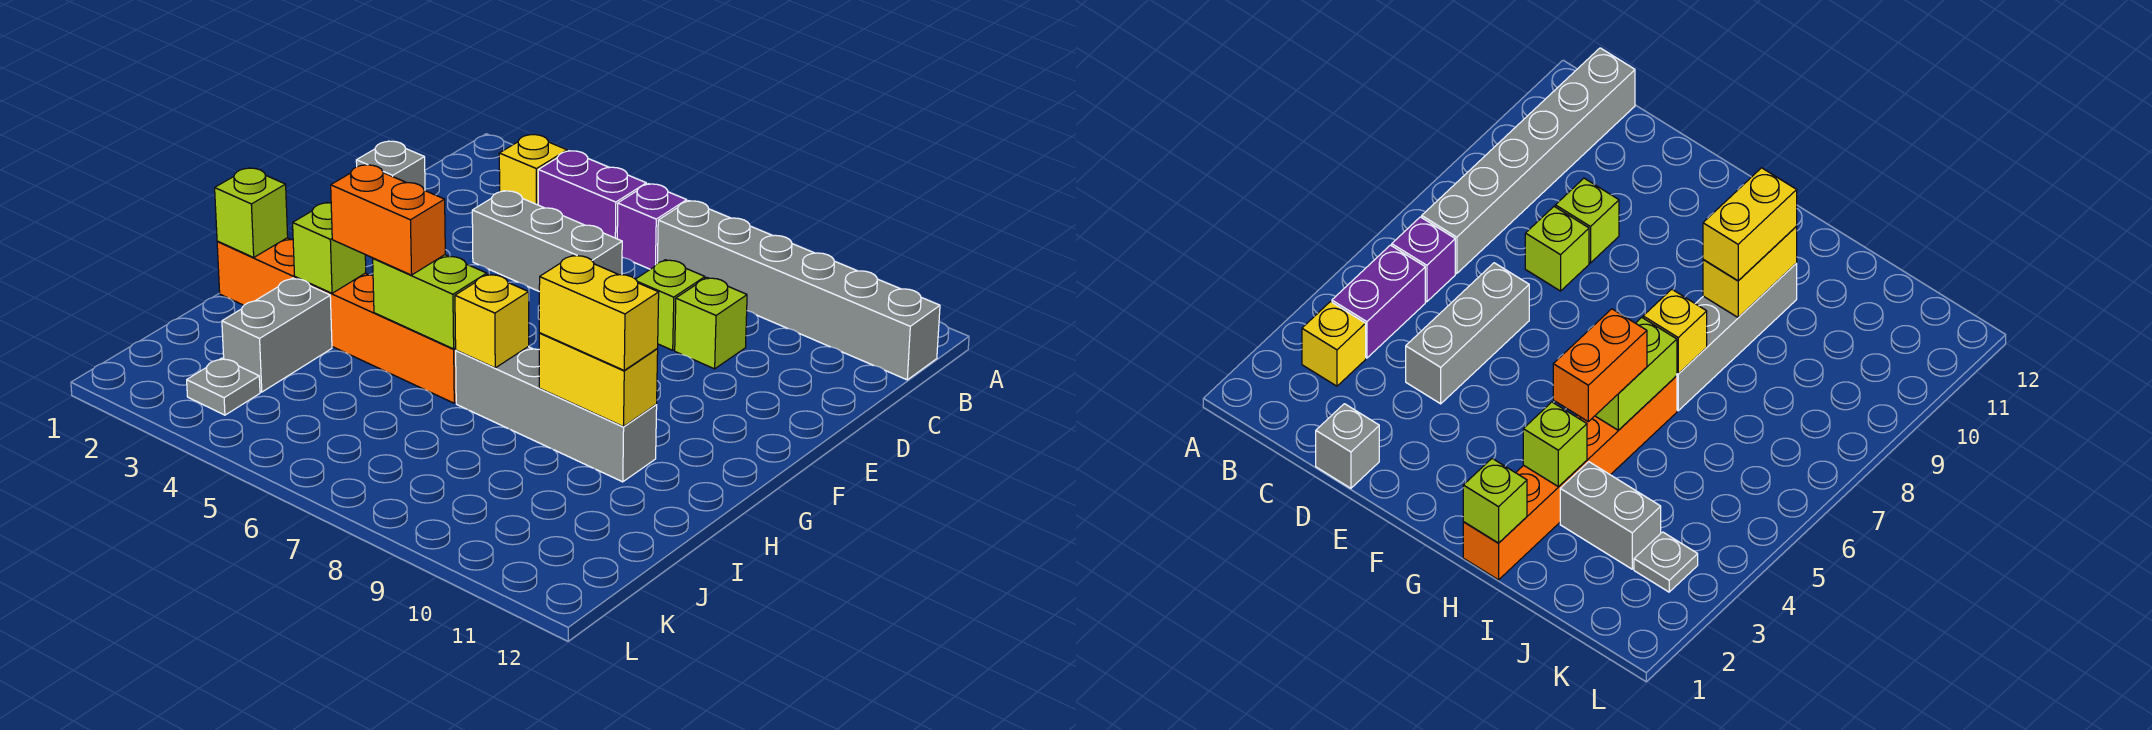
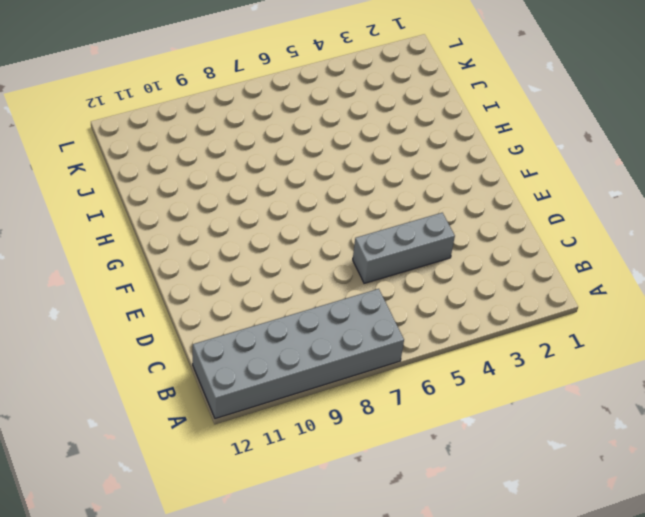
grey brick A7:B12 level 1 -> grey brick B7:B12 level 1
none -> yellow brick B3 level 1
none -> purple brick B4:B5 level 1
none -> purple brick B6 level 1

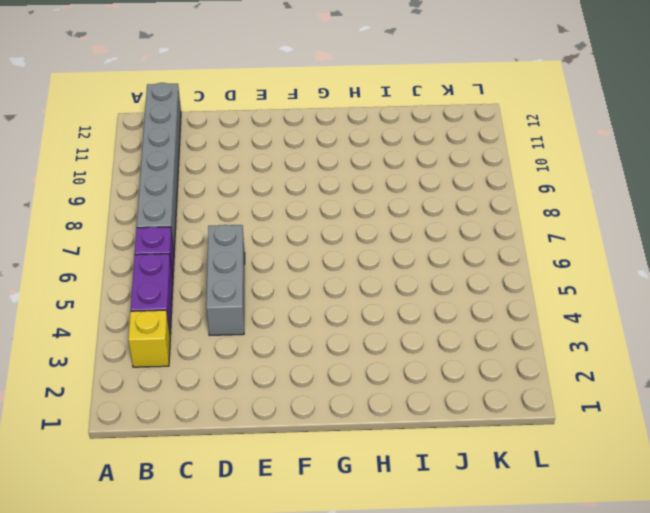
none -> grey brick D1 level 1
none -> lime brick D8 level 1
none -> lime brick D9 level 1

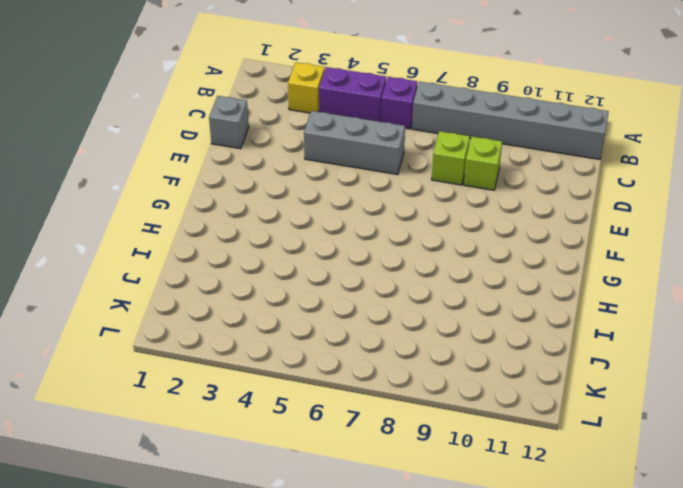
none -> orange brick H1:H6 level 1
none -> grey brick H7:H10 level 1
none -> grey brick I3:J3 level 1

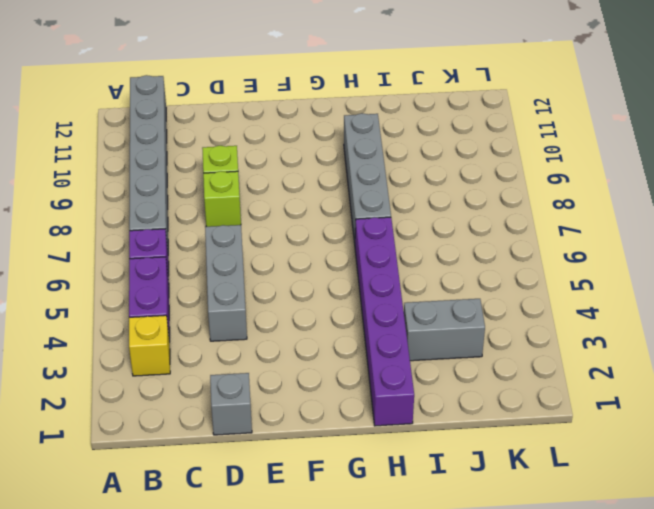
purple brick H1:H6 level 1 -> orange brick H1:H6 level 1
none -> grey plate K3 level 1
none -> lime brick H1 level 2
none -> lime brick H3 level 2

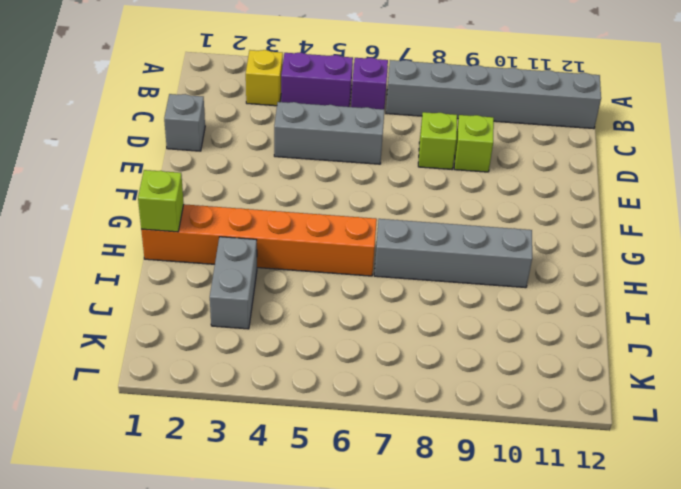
none -> grey plate K3 level 1
none -> lime brick H3 level 2
none -> lime brick H5:H6 level 2

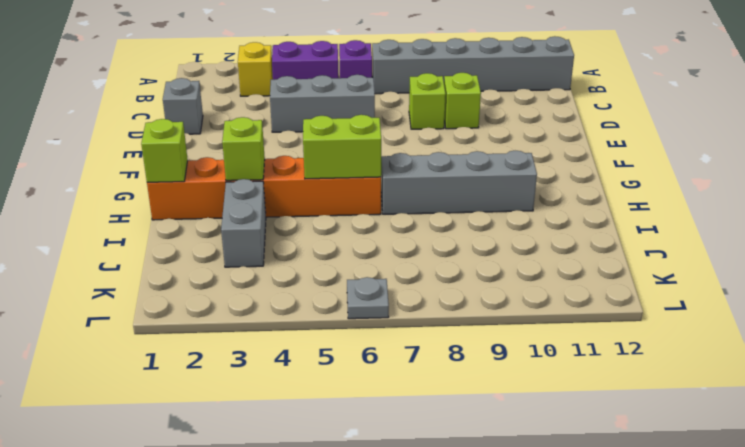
grey plate L6 level 1 -> grey plate K3 level 1
none -> yellow brick H7 level 2
none -> yellow brick H9:H10 level 2
none -> orange brick H4:H5 level 3

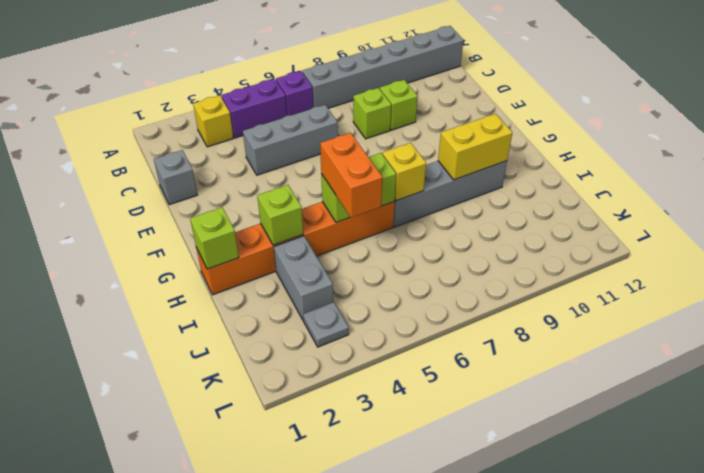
orange brick H5:I5 level 3 -> orange brick H4:H5 level 3
none -> yellow brick H9:H10 level 3

